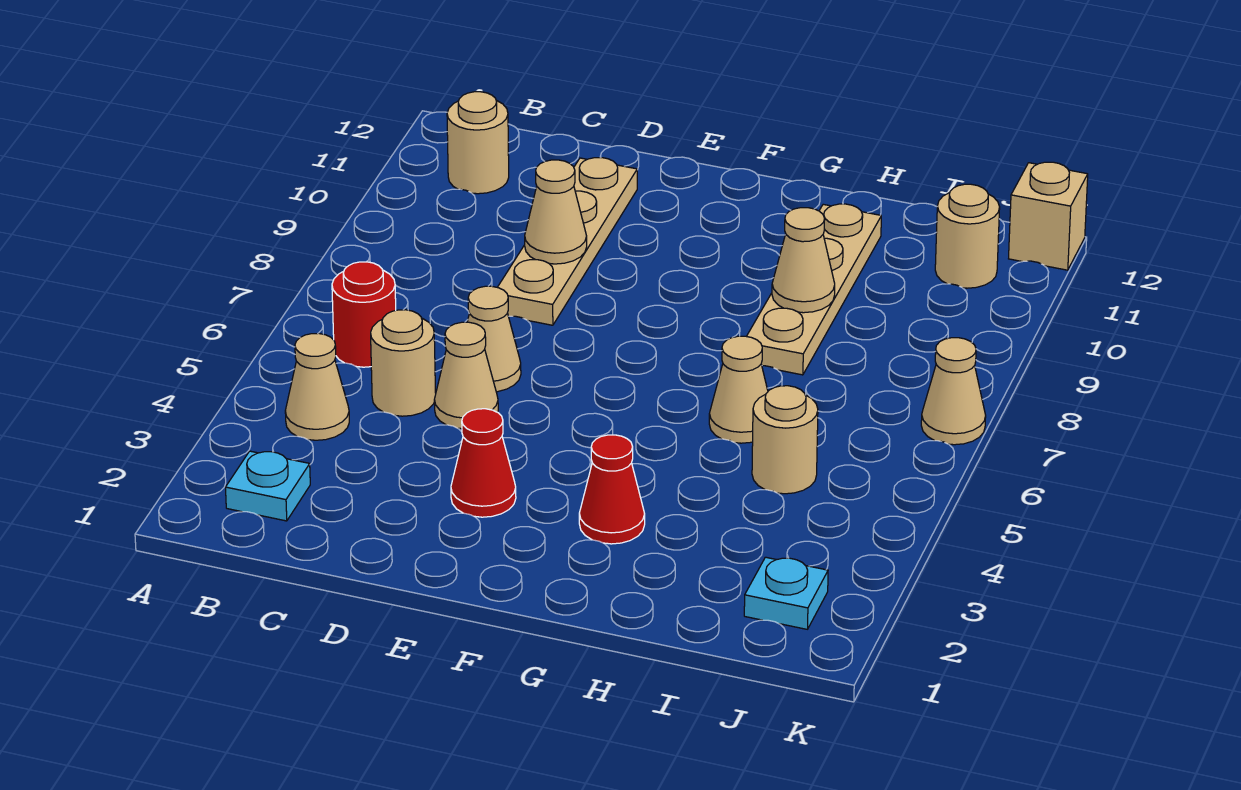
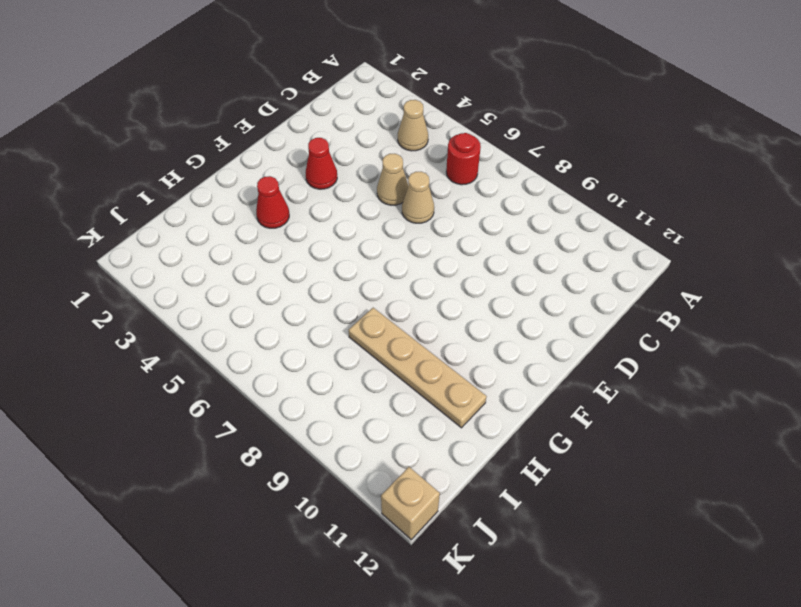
none -> cyan plate B2 level 1
none -> tan round brick B11 level 1
none -> tan round brick C5 level 1

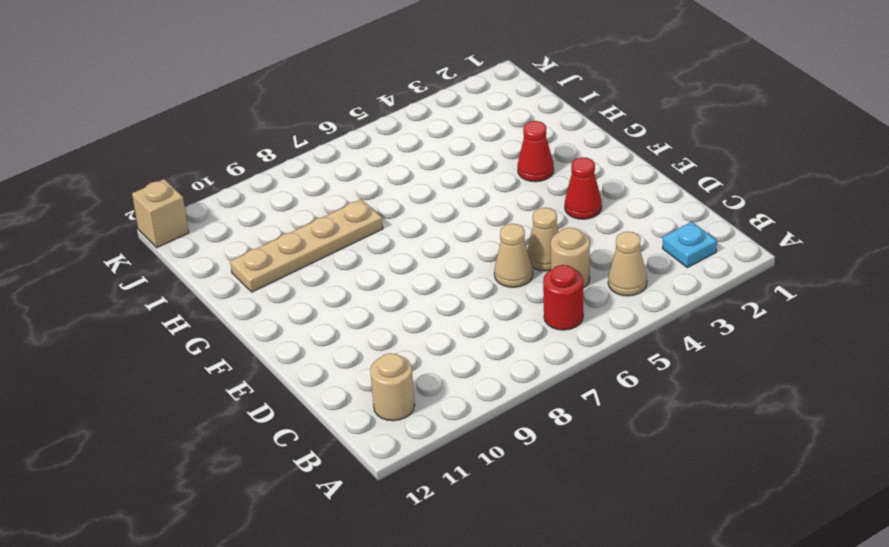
none -> tan plate D8:D11 level 1
none -> tan cone H6 level 1
none -> tan round brick I5 level 1

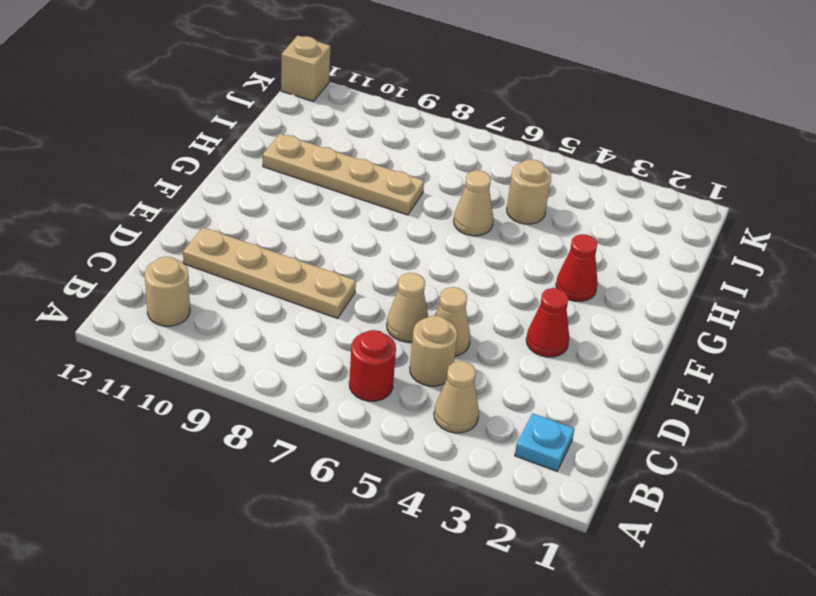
none -> cyan plate J2 level 1
none -> tan round brick J11 level 1
none -> tan cone K7 level 1

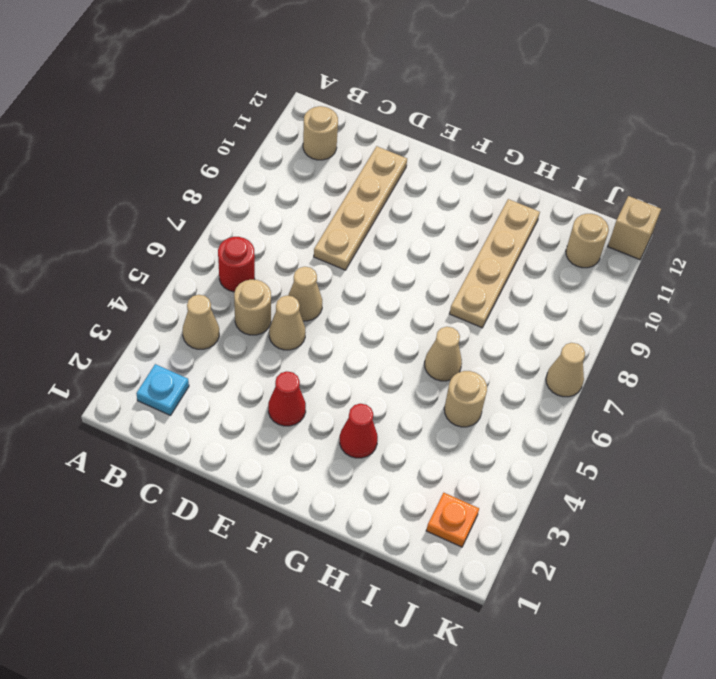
orange plate J2 level 1 -> cyan plate J2 level 1
none -> tan cone D9 level 2
none -> tan cone H9 level 2

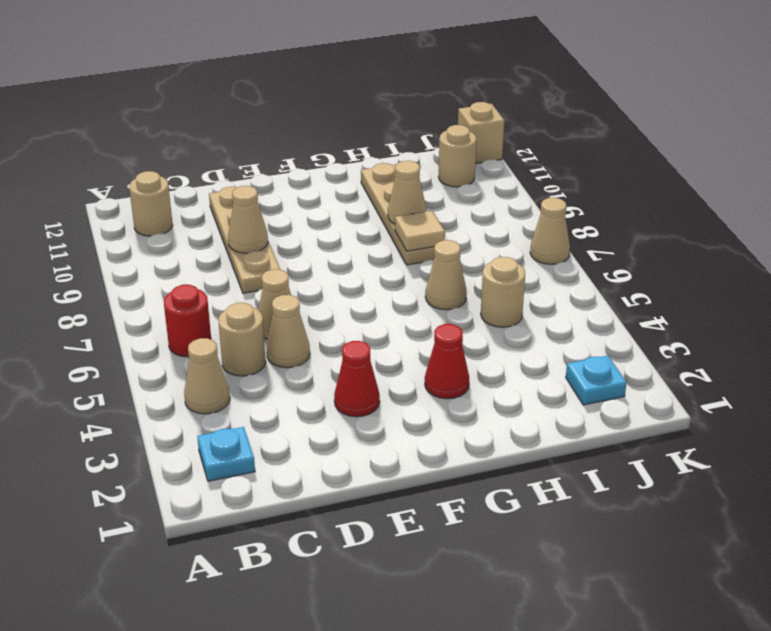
tan tile H8 level 2 -> none

